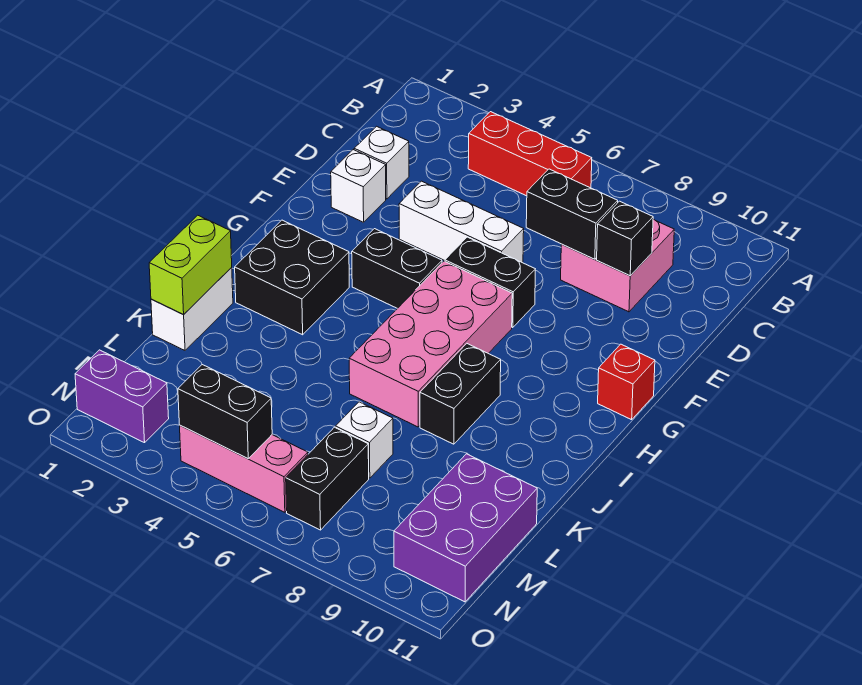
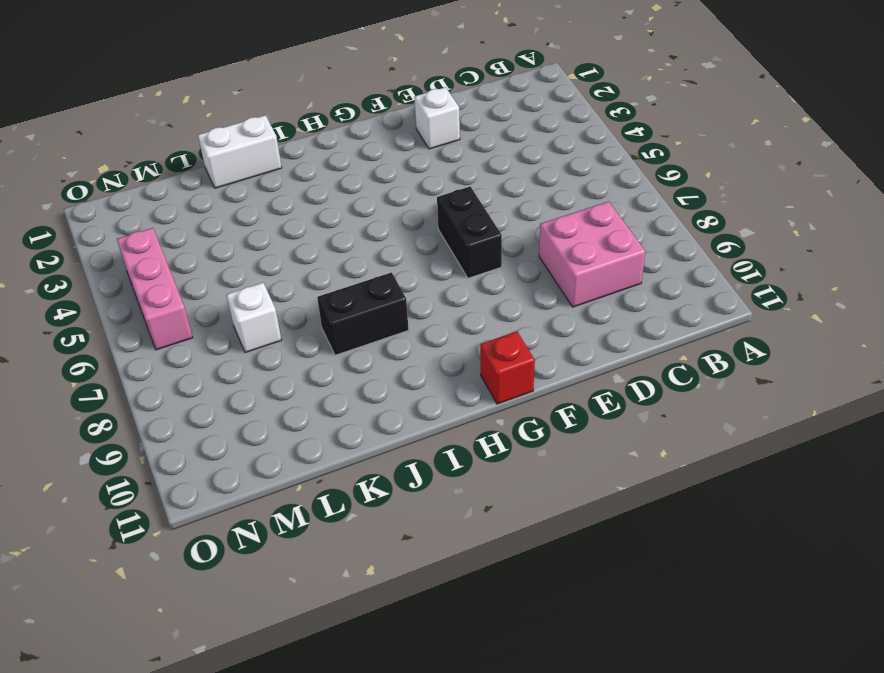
none -> red brick B4:B6 level 1
none -> white brick D2 level 1
none -> white brick E4:E6 level 1

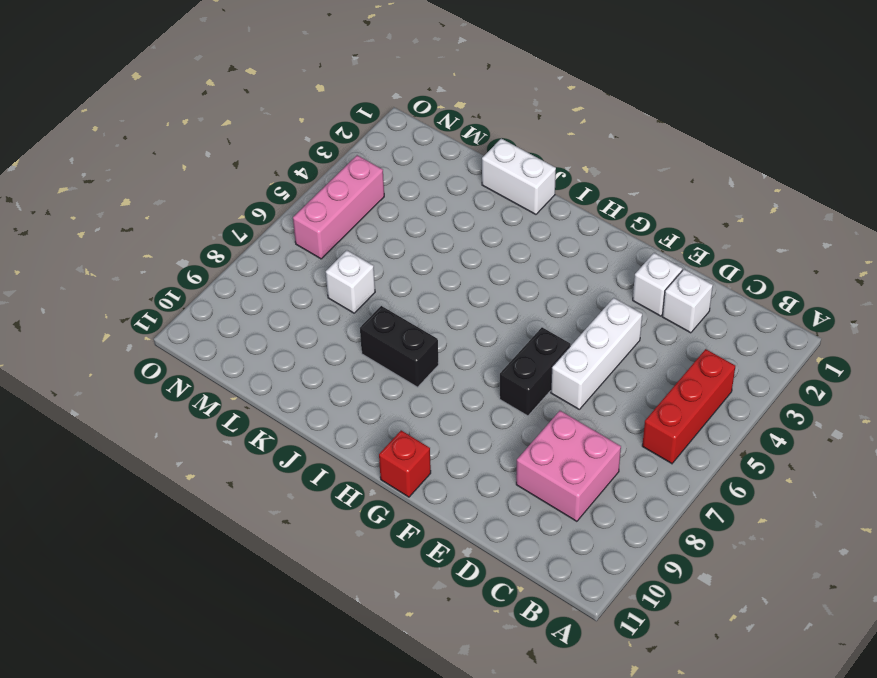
none -> black brick G4:G5 level 1
none -> pink brick G6:J7 level 1
none -> black brick H2:I3 level 1

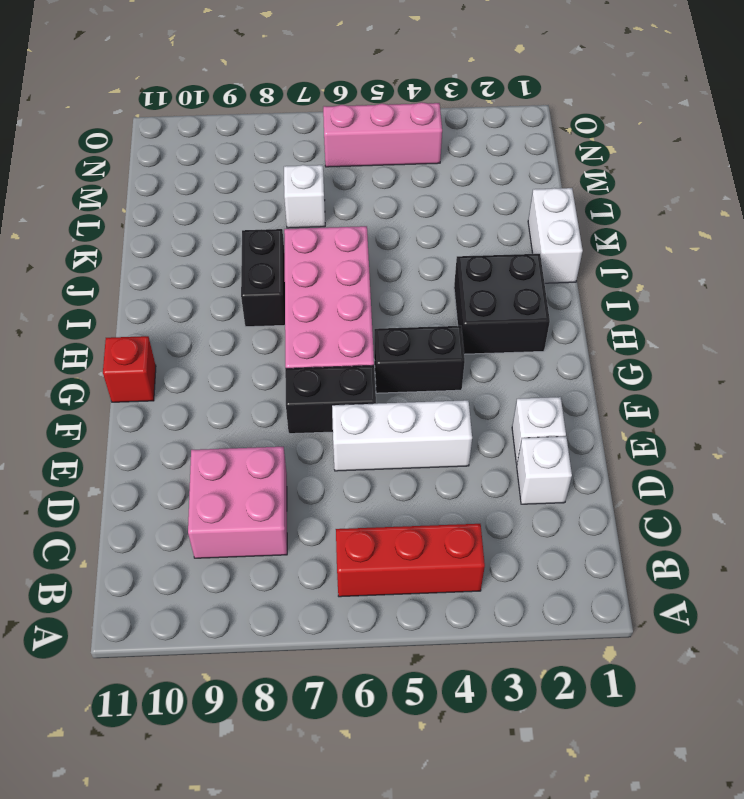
none -> purple brick L10:N11 level 1
none -> black brick M7:N7 level 1
none -> purple brick N1:N2 level 1

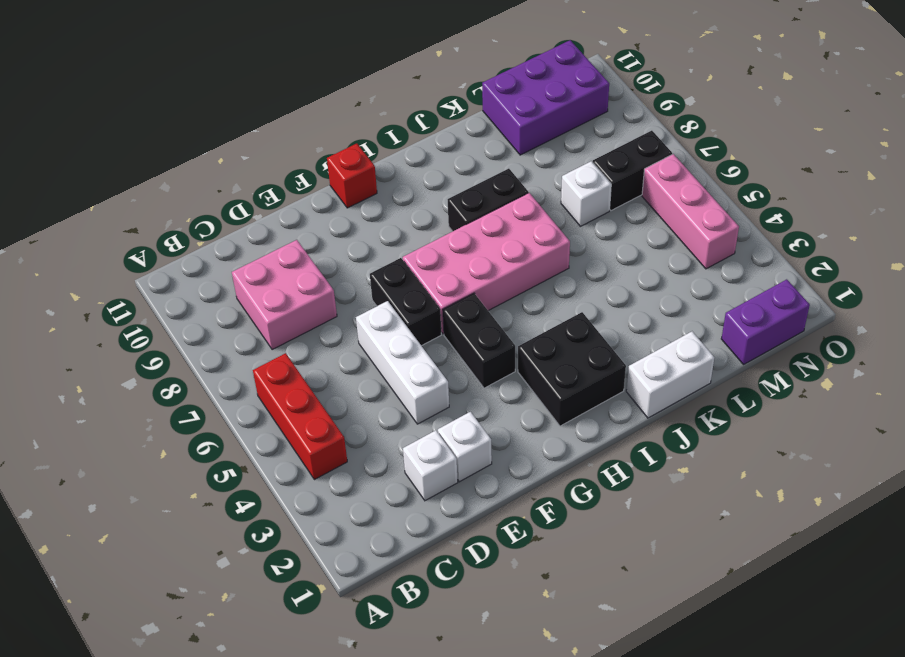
purple brick M1:N1 level 1 -> purple brick N1:N2 level 1
none -> black brick D7:D8 level 2
none -> black brick D9 level 2
none -> lime brick J1:K1 level 2

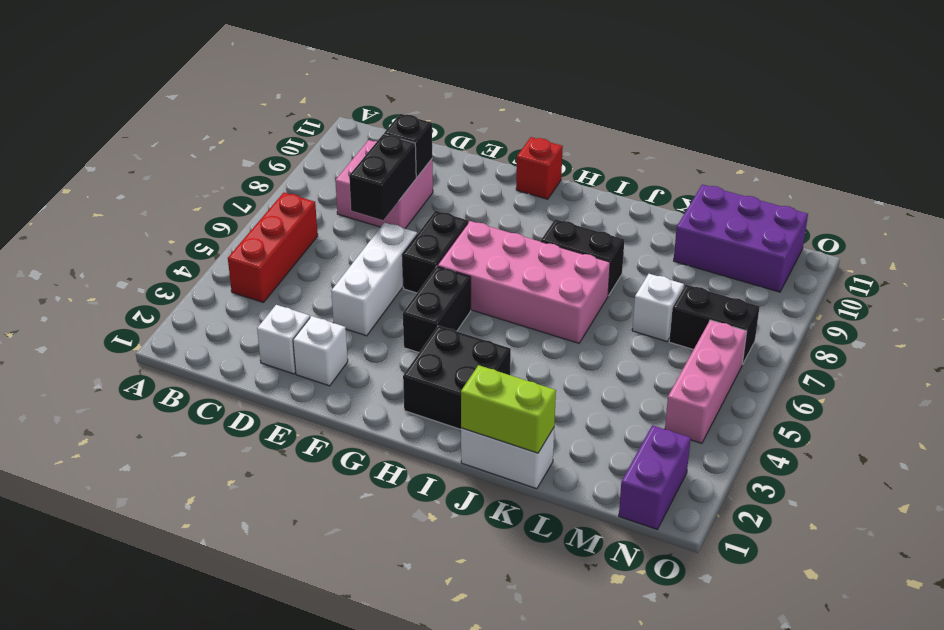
none -> black brick N4:N5 level 2

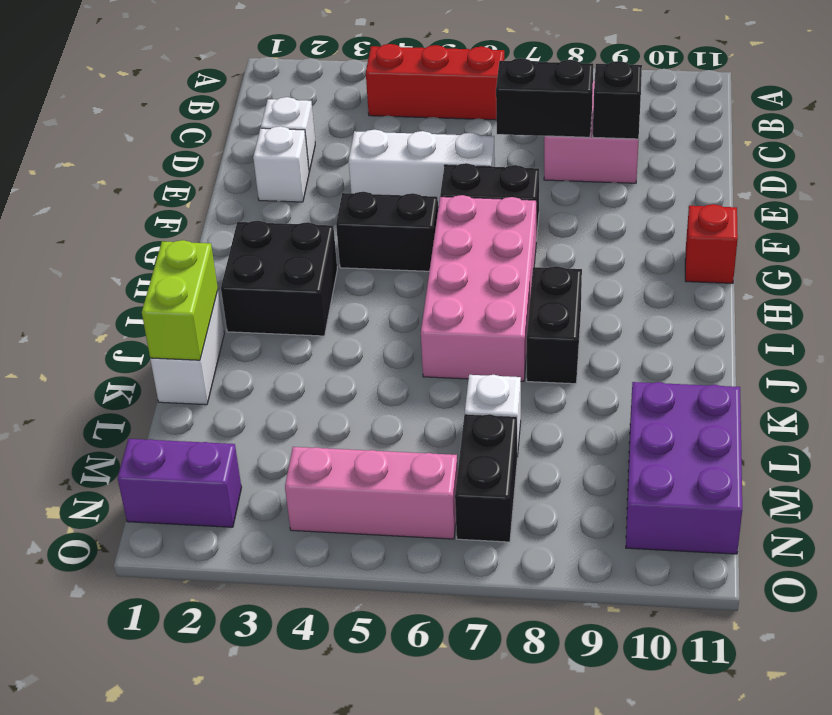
none -> black brick N4:N5 level 2

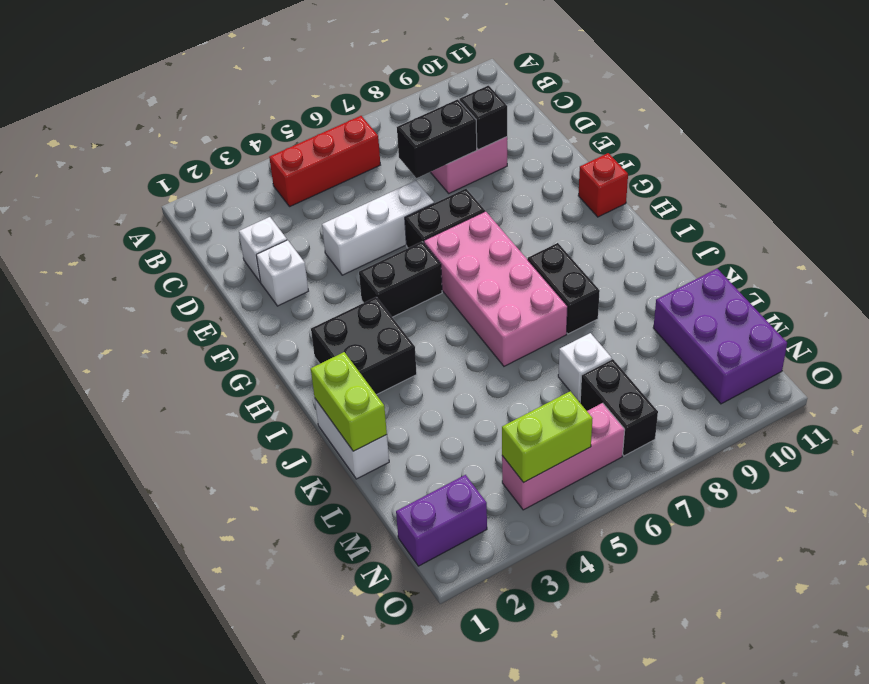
lime brick N4:N5 level 2 -> black brick N4:N5 level 2

